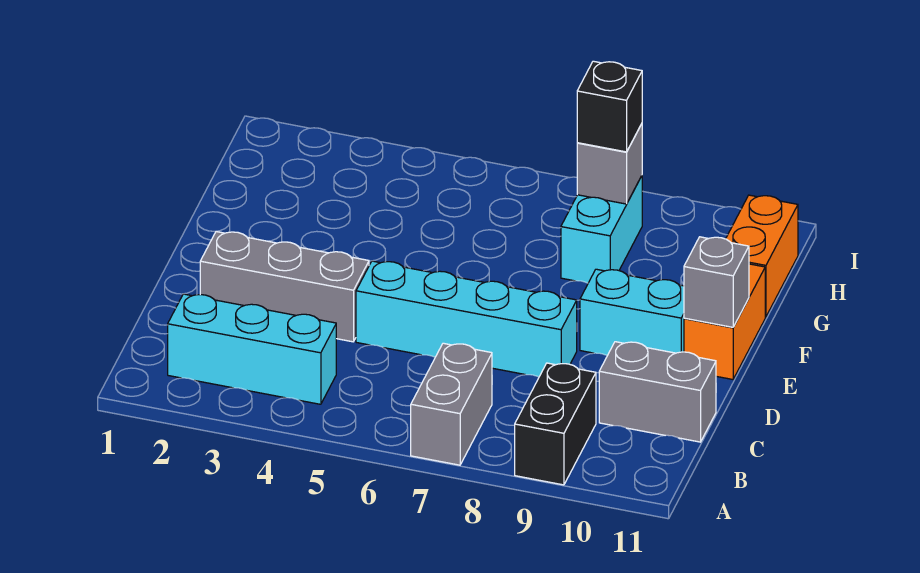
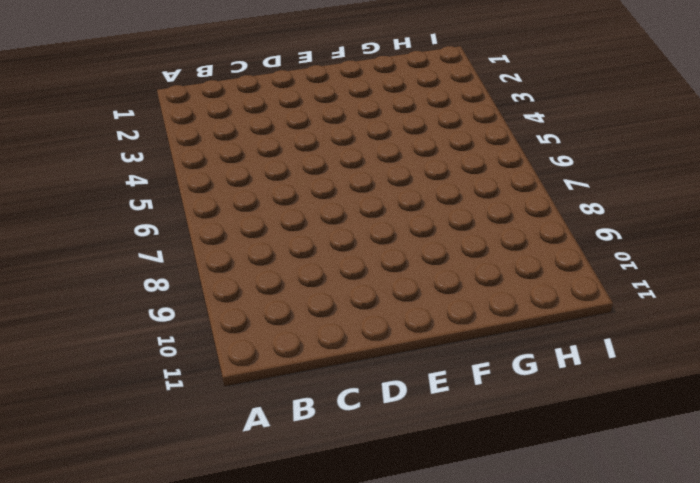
none -> grey brick A7:B7 level 1
none -> black brick A9:B9 level 1
none -> cyan brick B2:B4 level 1

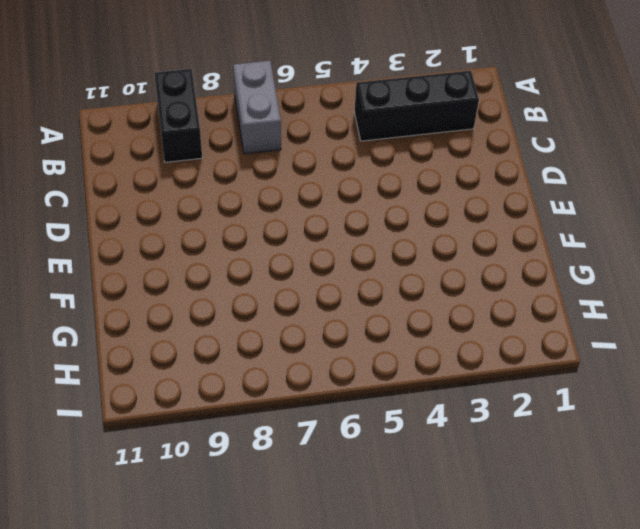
black brick B2:B4 level 1 -> cyan brick B2:B4 level 1
none -> grey brick C10:C11 level 1
none -> grey brick D2:D4 level 1
none -> cyan brick D5:D8 level 1

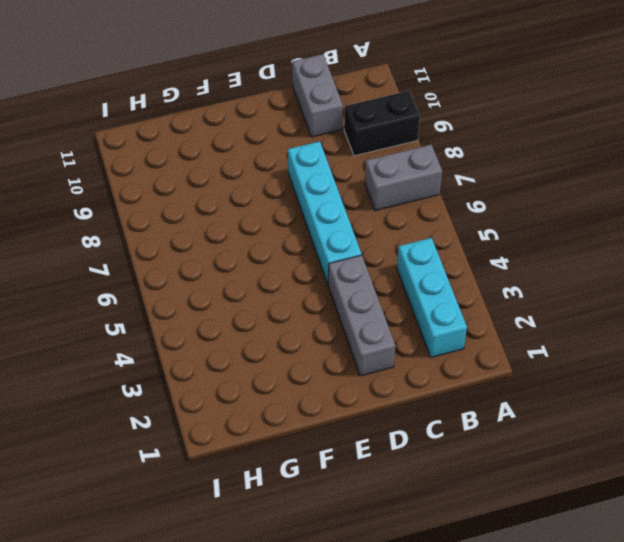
none -> cyan brick E9:E10 level 1
none -> orange brick E11:F11 level 1
none -> cyan brick G8:H8 level 1

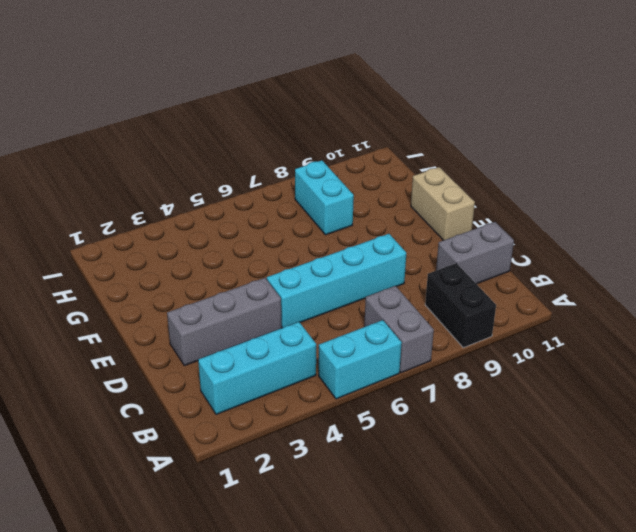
cyan brick A5:A6 level 1 -> cyan brick E9:E10 level 1
tan brick E11:F11 level 1 -> orange brick E11:F11 level 1
none -> orange brick G11:H11 level 1
none -> grey brick E11 level 2
none -> grey brick H8 level 2

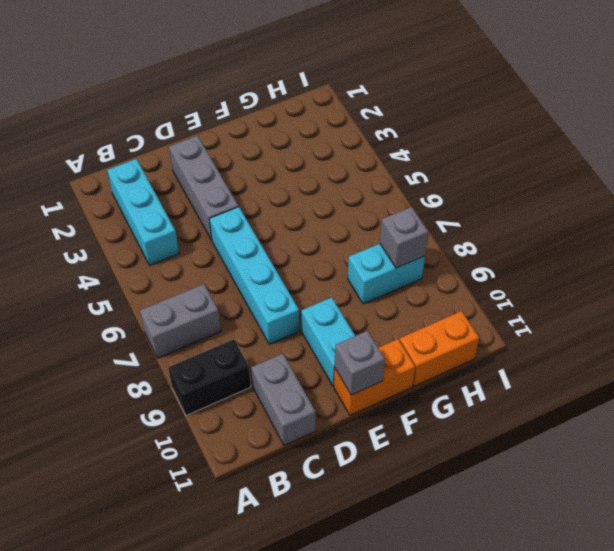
none -> black brick H8 level 3

